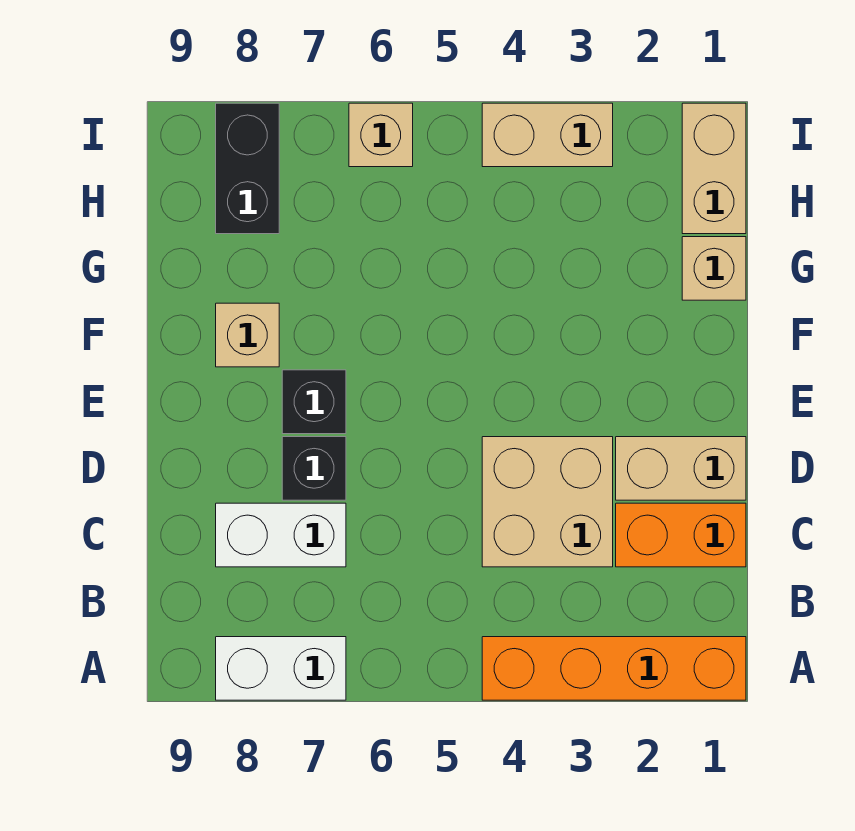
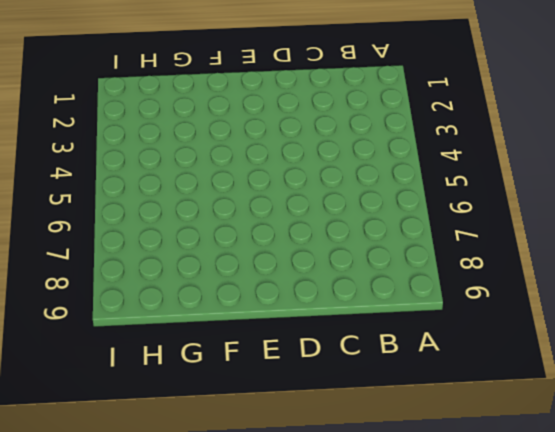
none -> orange brick A1:A4 level 1
none -> white brick A7:A8 level 1
none -> orange brick C1:C2 level 1

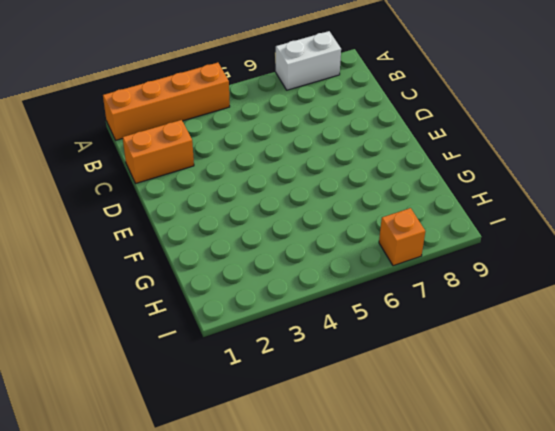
orange brick I7 level 1 -> none
none -> tan brick C3:D4 level 1
none -> white brick C7:C8 level 1
none -> tan brick D1:D2 level 1

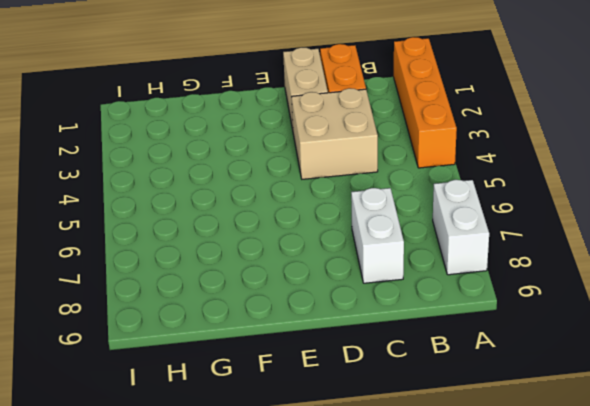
none -> black brick D7 level 1
none -> black brick E7 level 1
none -> tan brick F8 level 1

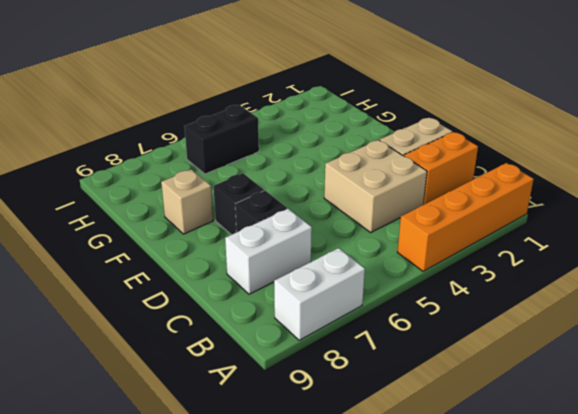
black brick H5:H6 level 1 -> black brick H8:I8 level 1
none -> tan brick G1 level 1
none -> tan brick H1:I1 level 1
none -> tan brick I3:I4 level 1

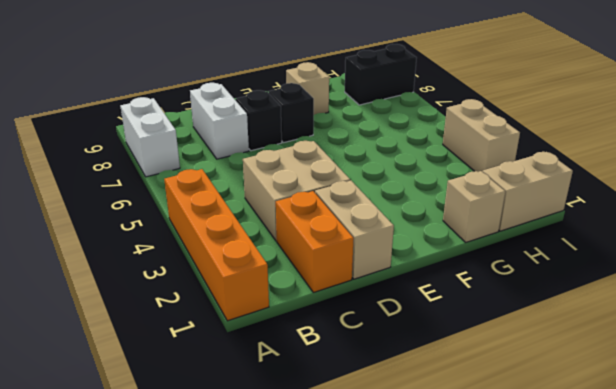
none -> tan brick I6 level 1

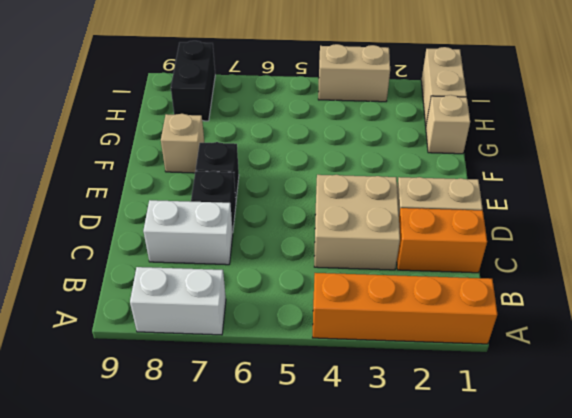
none -> tan brick I6 level 1

